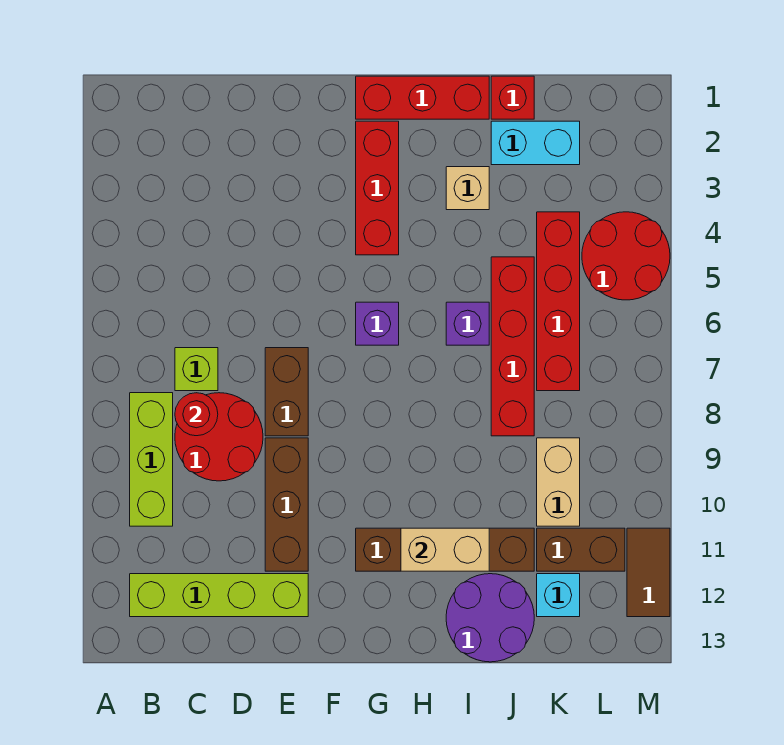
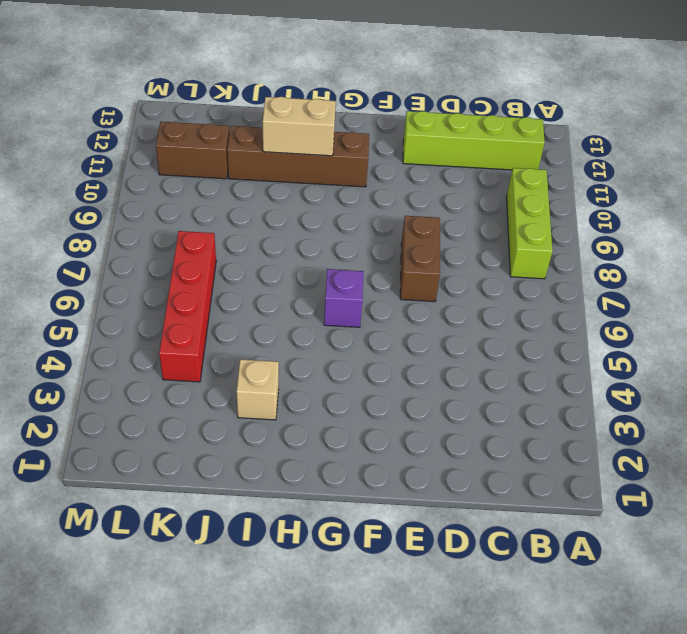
none -> lime brick C7 level 1
none -> red round brick C8:D9 level 1
none -> brown brick E9:E11 level 1

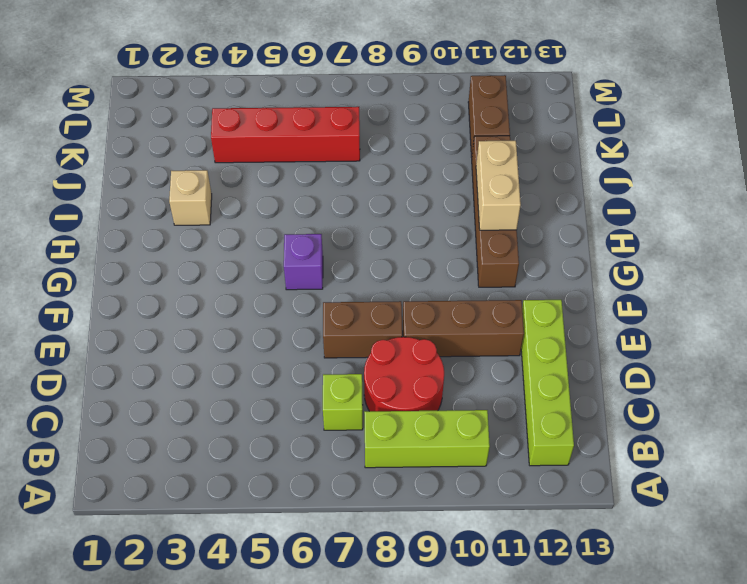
none -> red brick G1:I1 level 1
none -> red brick G2:G4 level 1
none -> purple brick I6 level 1

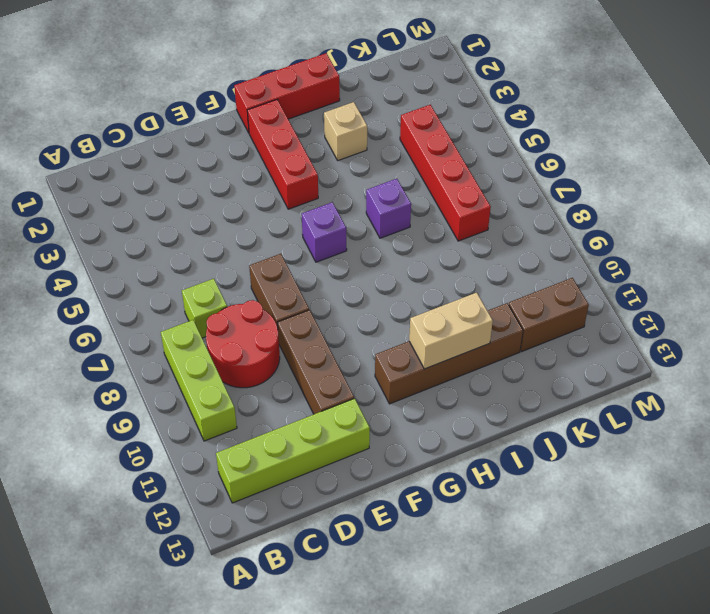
none -> purple round brick I12:J13 level 1
none -> red brick J1 level 1
none -> cyan brick J2:K2 level 1

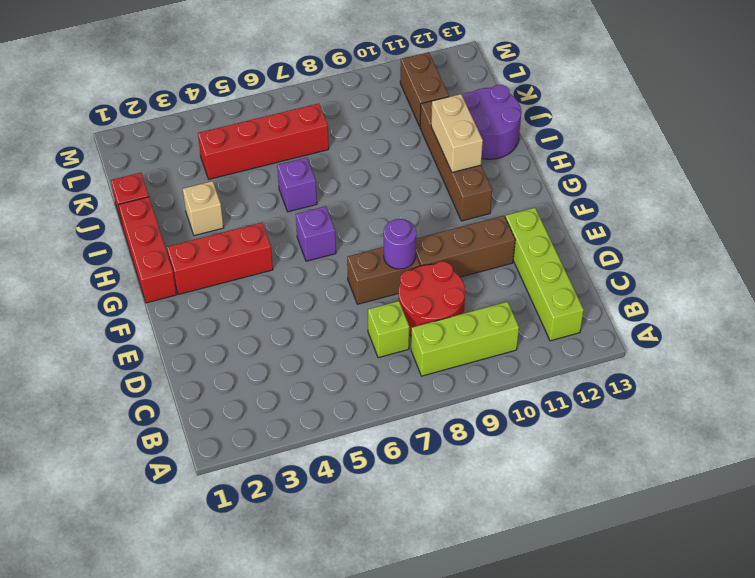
purple round brick E8 level 2 -> none
none -> cyan brick J2:K2 level 1
none -> red brick J5:J8 level 1
none -> tan brick K9:K10 level 1

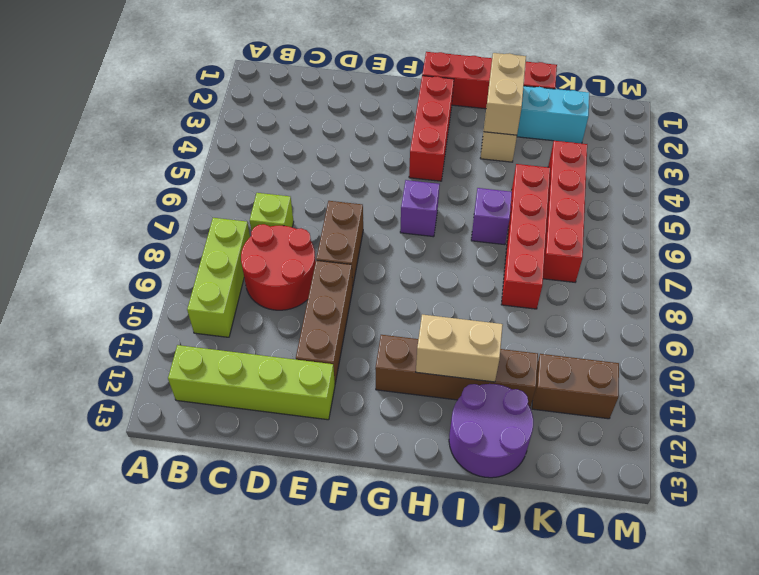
tan brick I2:I3 level 2 -> tan brick K9:K10 level 1
none -> cyan brick K12 level 1
none -> red round brick L4:M5 level 1
none -> brown tile M11:M12 level 1

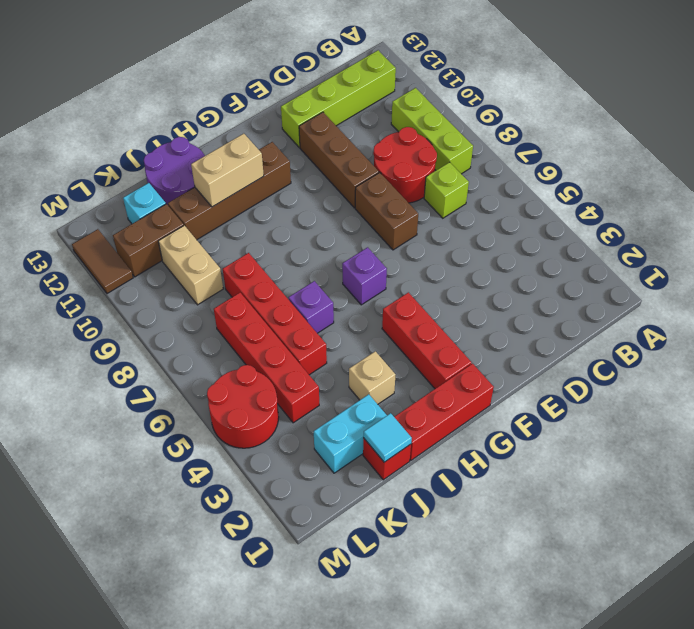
cyan tile J1 level 2 -> none
none -> red round brick C8 level 2

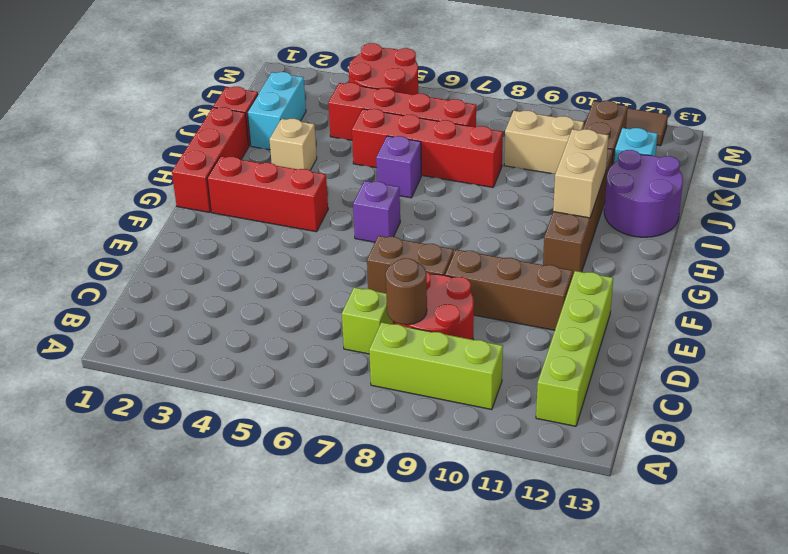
brown round brick C8 level 2 -> red round brick C8 level 2

